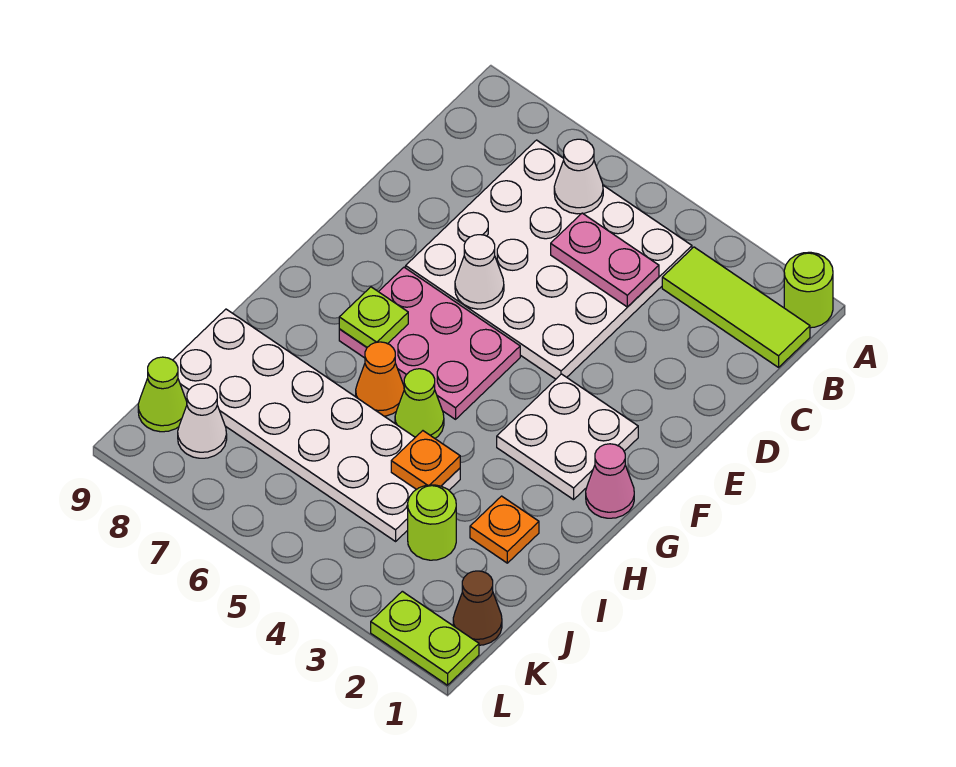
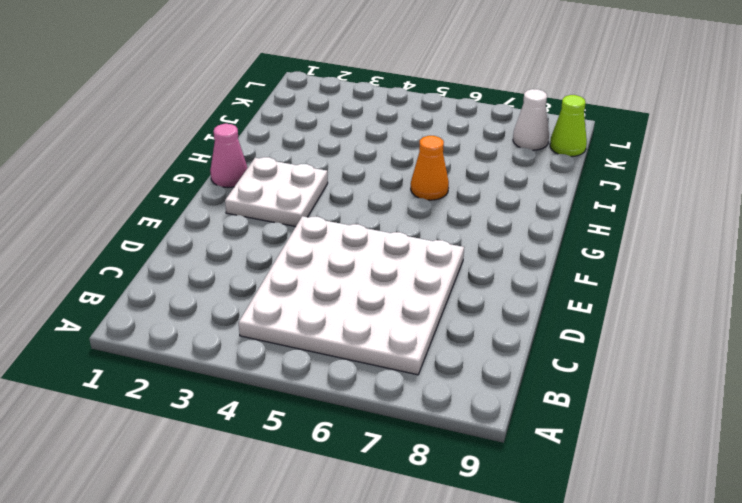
none -> lime round brick A1 level 1
none -> lime tile B1:B3 level 1
none -> pink plate F5:G7 level 1

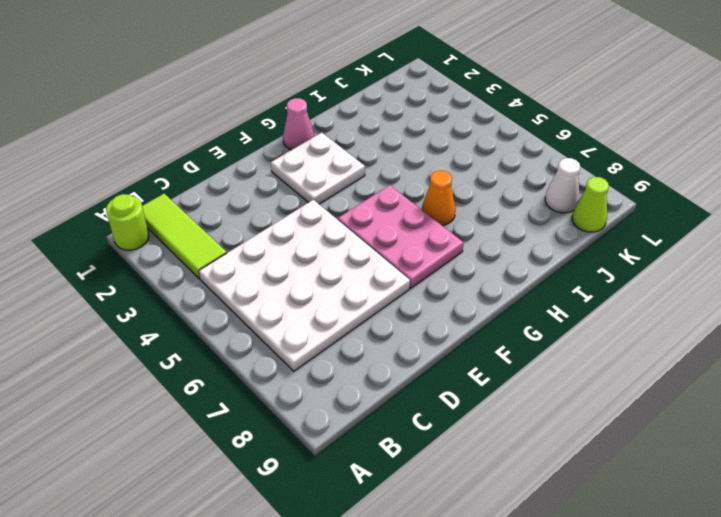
none -> lime cone H5 level 1
none -> orange plate I2 level 1
none -> white plate I4:J9 level 1

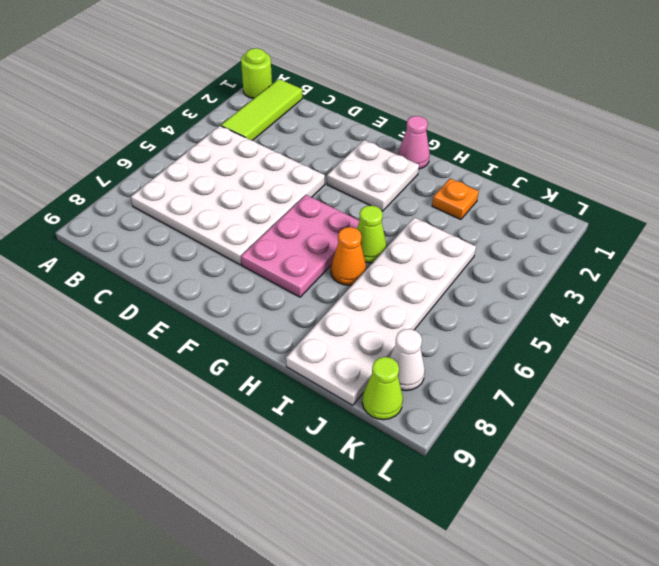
none -> lime round brick J3 level 1
none -> brown cone K1 level 1
none -> lime plate L1:L2 level 1

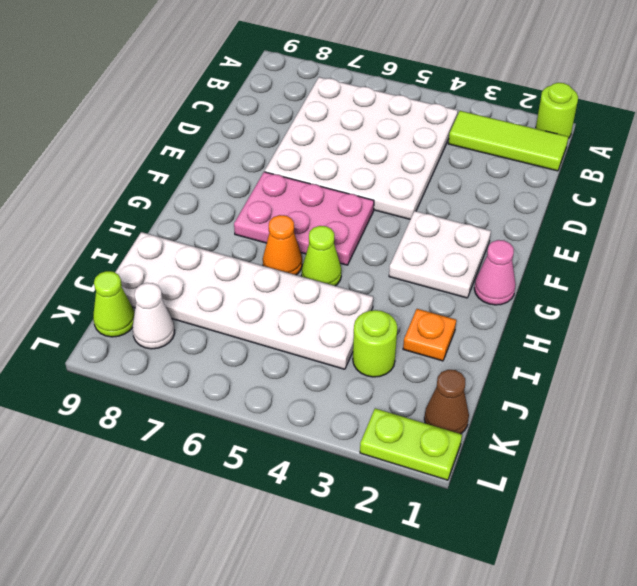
none -> white cone B6 level 2
none -> pink plate C4:C5 level 2
none -> white cone E6 level 2

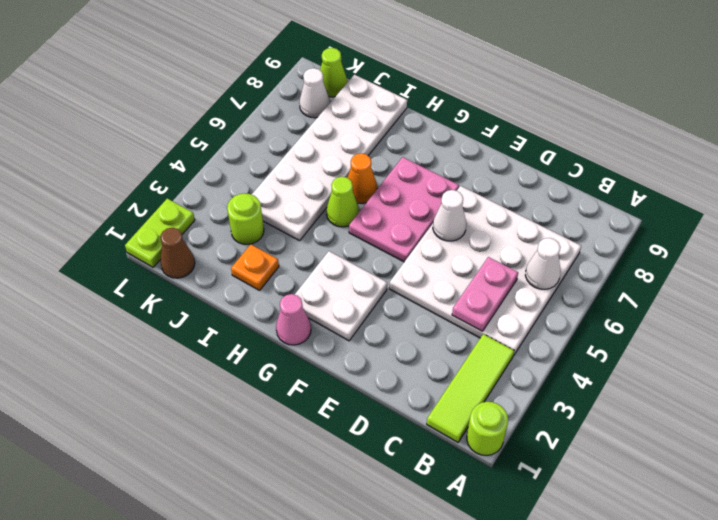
none -> lime plate G7 level 2
none -> orange plate I4 level 2

